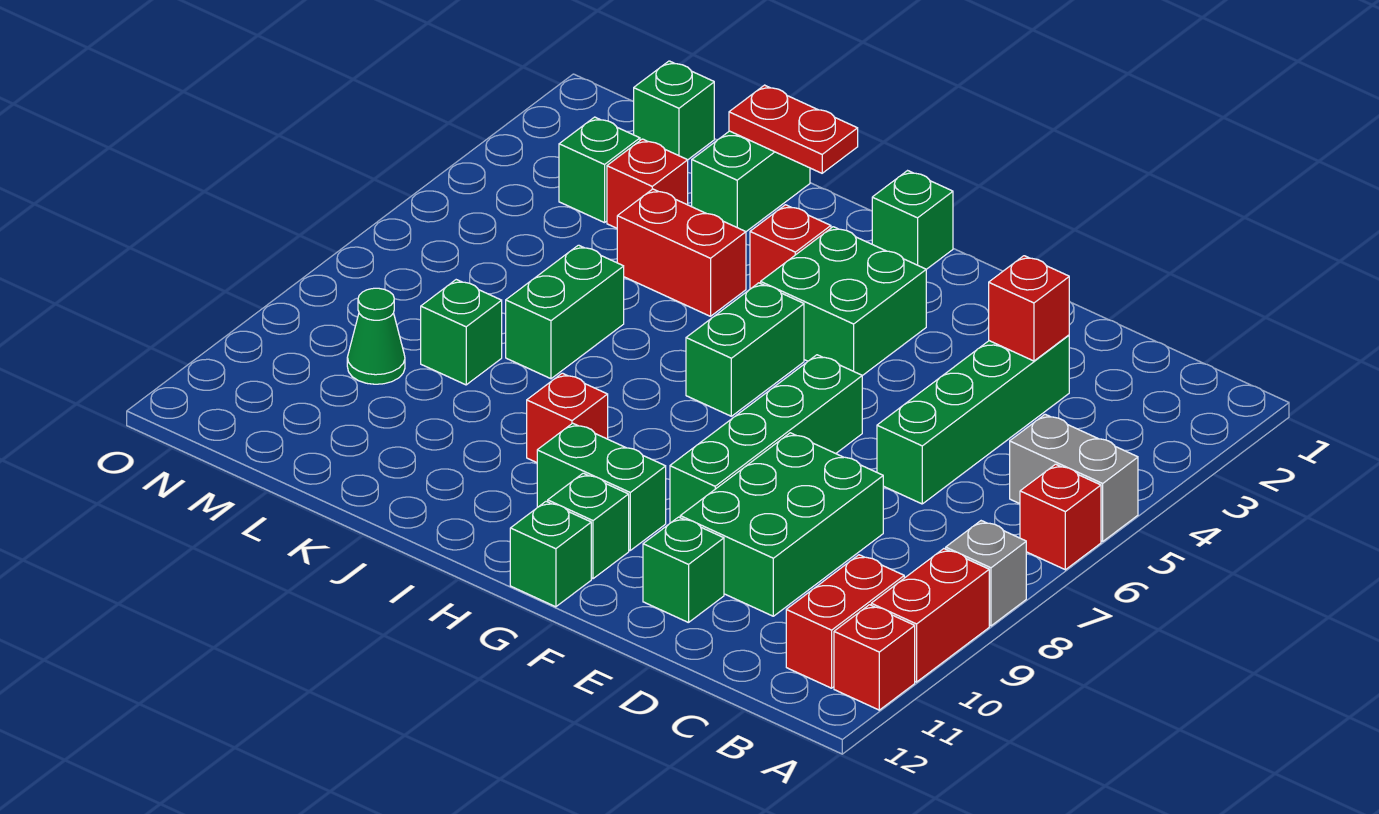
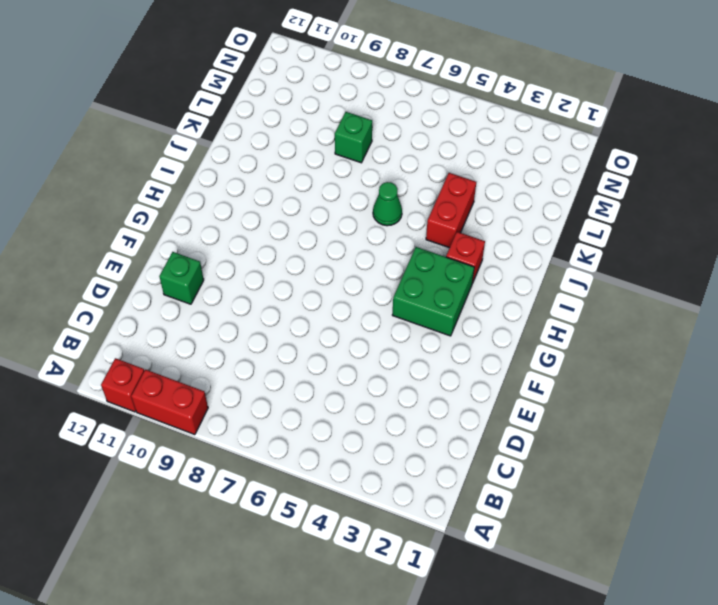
green cone J6 level 1 -> green cone M9 level 1
none -> grey brick A5:B5 level 1
none -> red brick A6 level 1
none -> grey brick A8 level 1

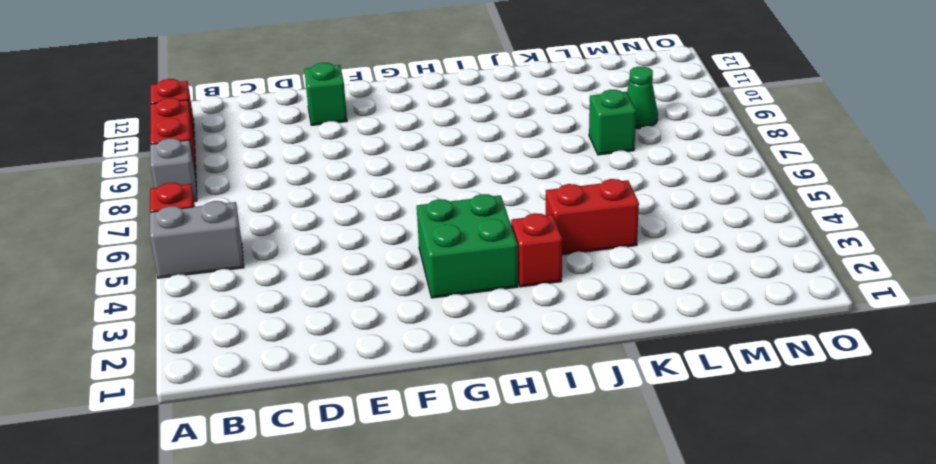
none -> red brick B10:B11 level 1
none -> green brick D3:D6 level 1
none -> green brick D8:E10 level 1

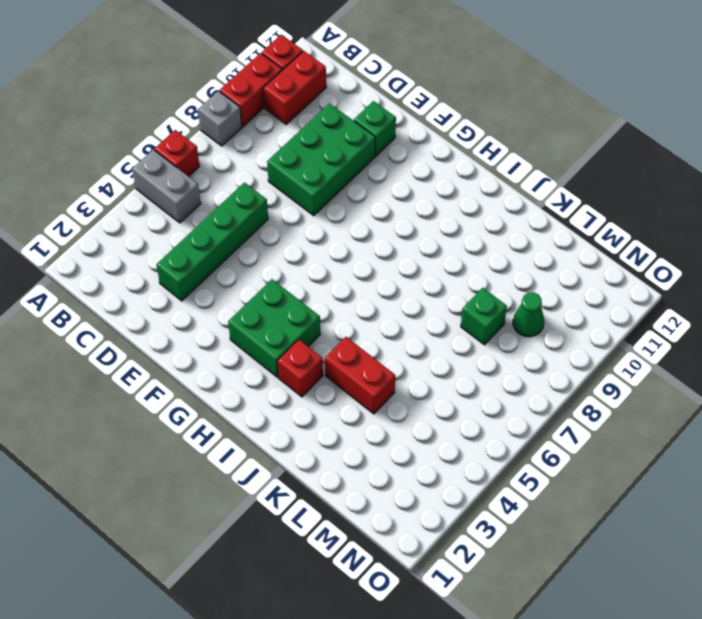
none -> green brick F6:F9 level 1
none -> green brick G10:H10 level 1
none -> green brick G11 level 1

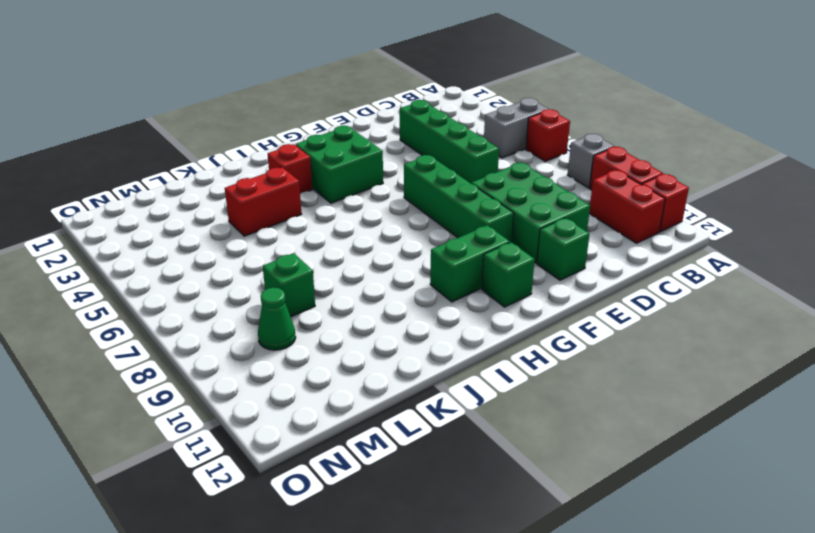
none -> green brick G12 level 1
none -> green brick H1 level 1
none -> green brick H5:H6 level 1

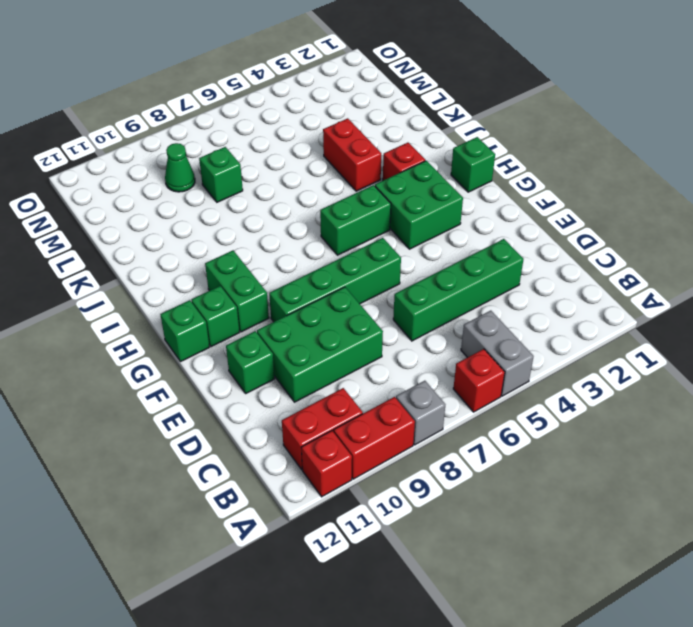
none -> red brick I9 level 1
none -> green brick K1:K2 level 1
none -> green brick K6:K7 level 1

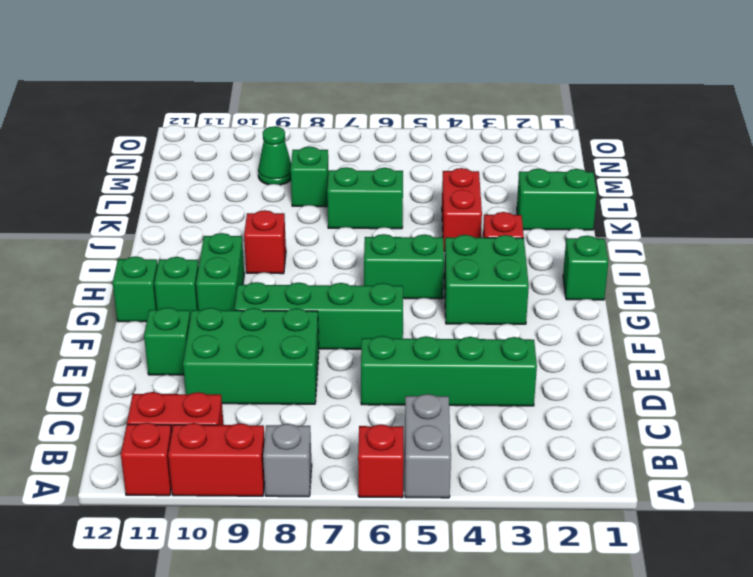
none -> red brick L3 level 1
none -> green brick M1 level 1
none -> green brick M3 level 1

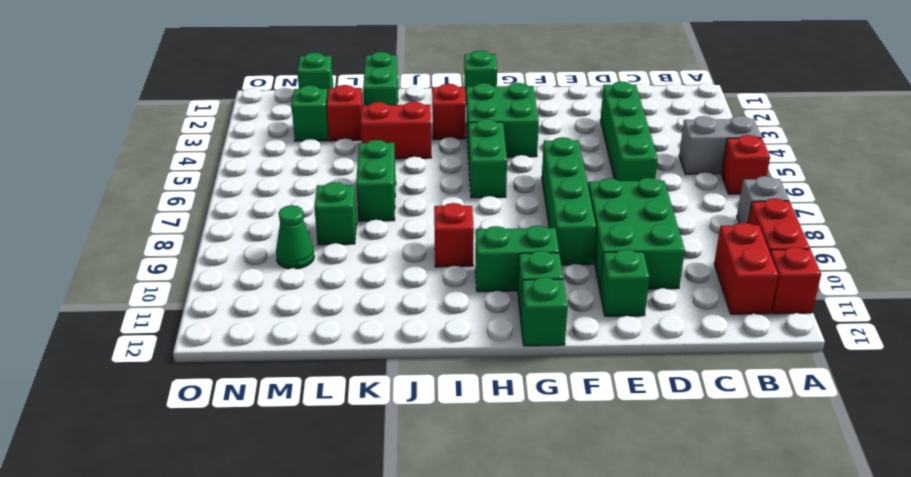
none -> red brick D3 level 2
none -> red plate J1:K1 level 2

